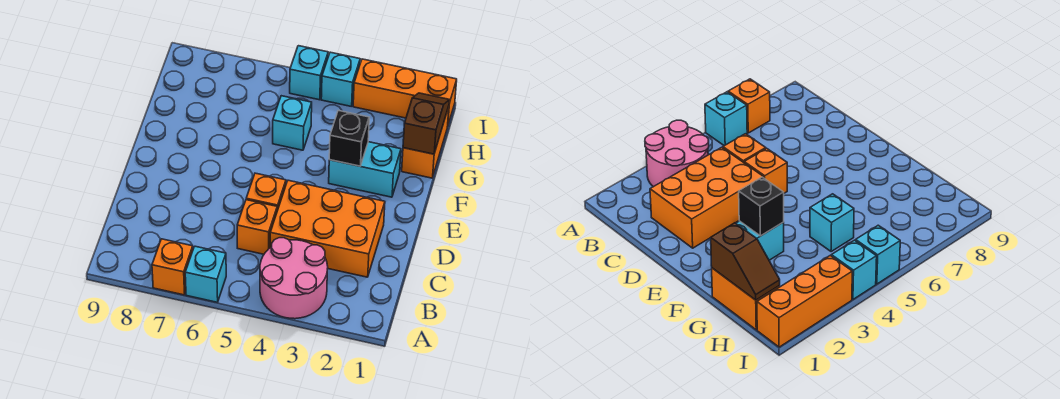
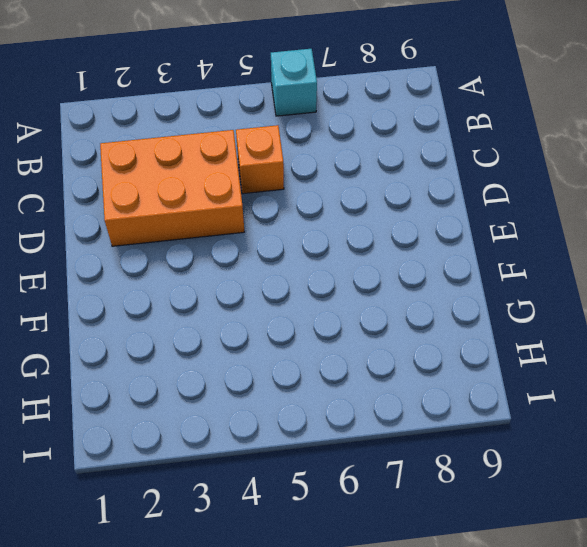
none -> pink round brick A3:B4 level 1
none -> orange brick A7 level 1
none -> orange brick D5 level 1

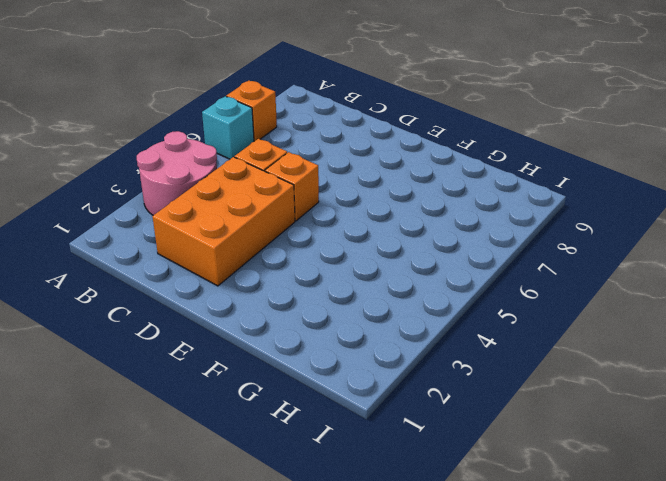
none -> cyan brick F2:F3 level 1
none -> orange brick G1:H1 level 1
none -> cyan brick G5 level 1

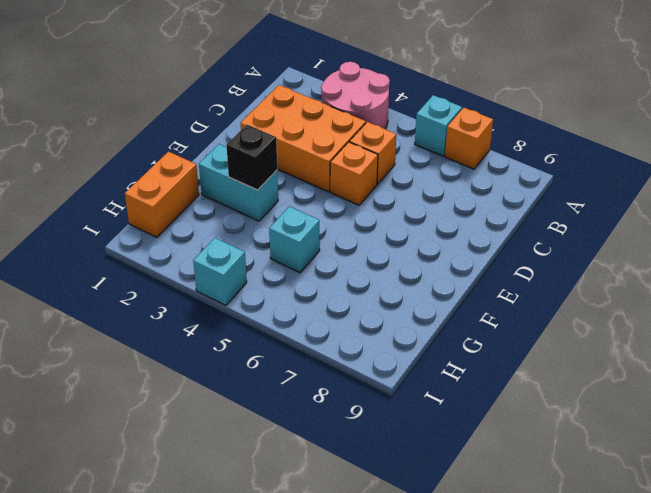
none -> orange brick I1:I3 level 1
none -> cyan brick I5 level 1
none -> brown slope G1:H1 level 2 top G

